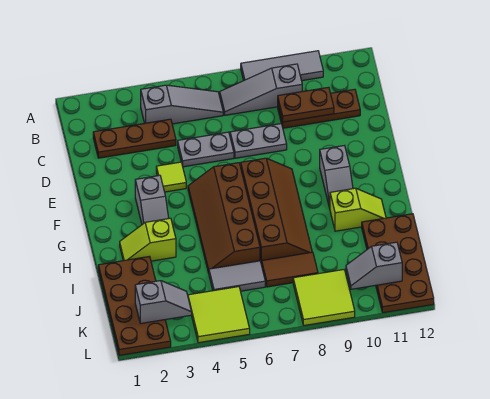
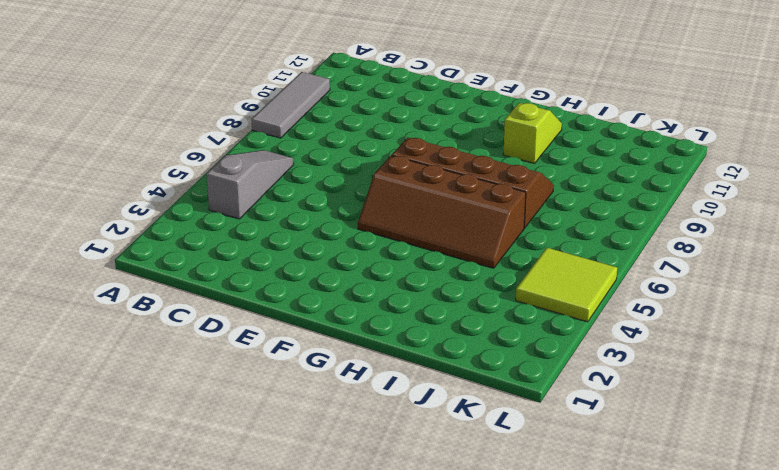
none -> grey slope B7:B9 level 1 top 9
none -> brown plate C2:C4 level 1
none -> brown plate C9:C11 level 1

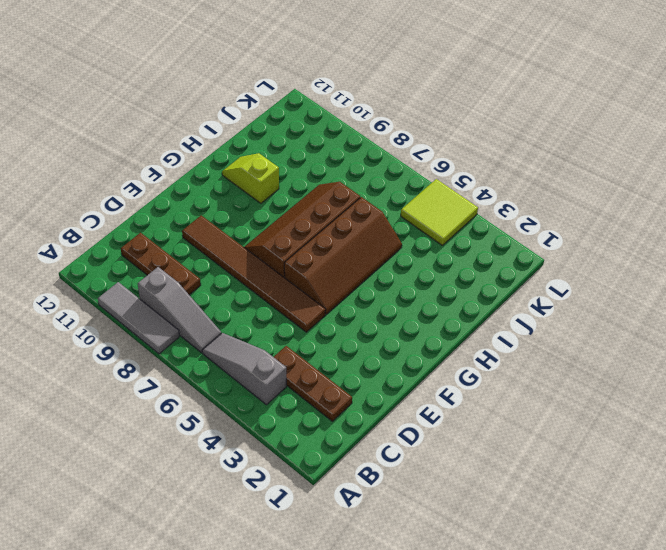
brown tile E5:E10 level 1 -> none
none -> grey plate D5:D6 level 1
none -> grey plate D7:D8 level 1
none -> lime tile E4 level 1

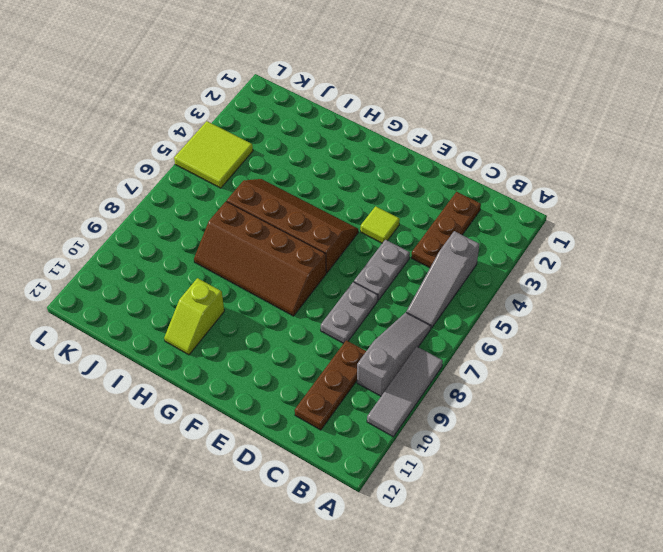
none -> grey slope F3:G3 level 1 top F
none -> grey slope F10:G10 level 1 top F
none -> lime slope H2:H3 level 1 top 3

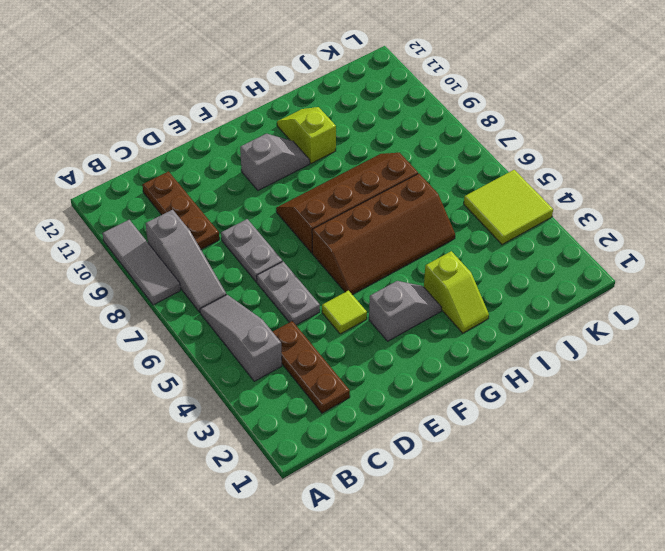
none -> brown plate I1:L2 level 1
none -> brown plate I11:L12 level 1
none -> grey tile J5:J6 level 1

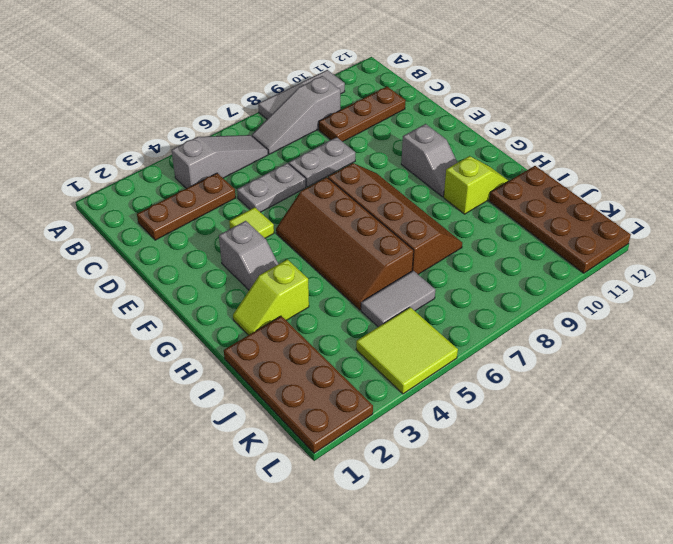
none -> brown tile J7:J8 level 1
none -> lime tile K8:L9 level 1
none -> brown plate C9:C10 level 2

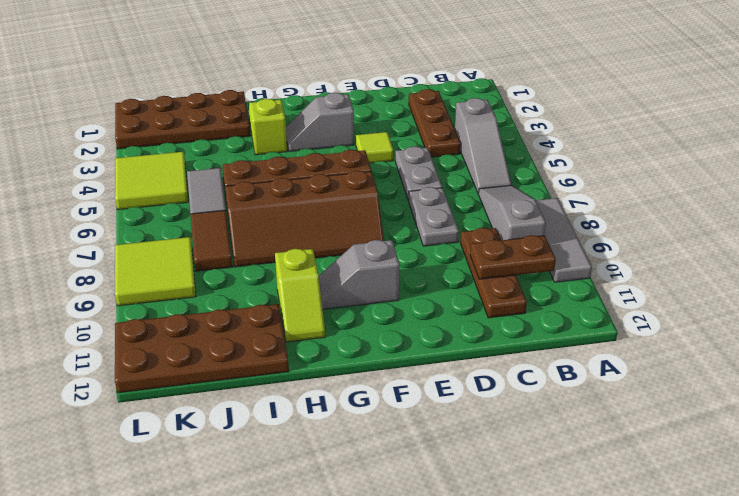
brown plate B10:C10 level 2 -> brown plate C9:C10 level 2
none -> grey slope K2:K3 level 2 top 2
none -> grey slope K10:K11 level 2 top 11

